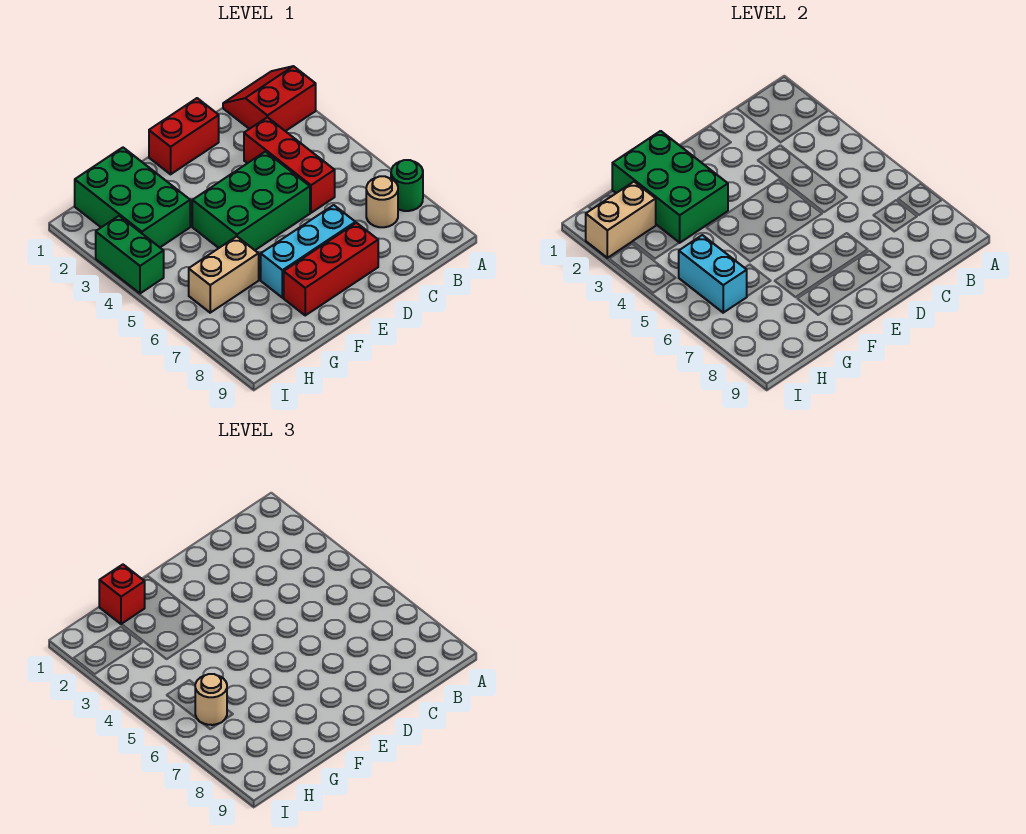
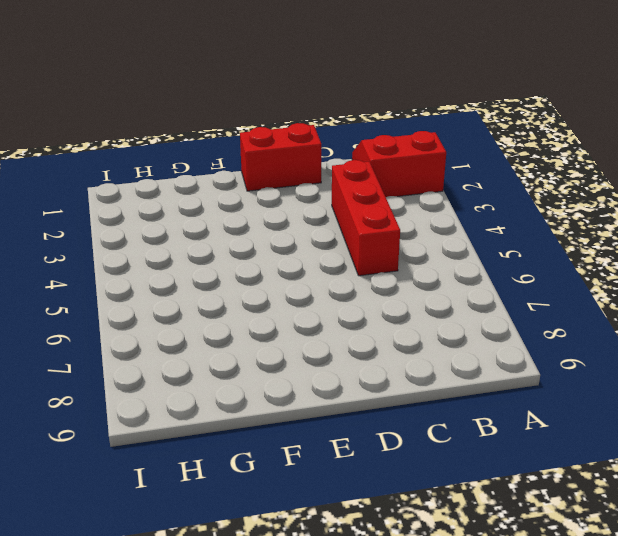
none -> green round brick A7 level 1
none -> tan round brick B7 level 1
none -> green brick D4:F5 level 1

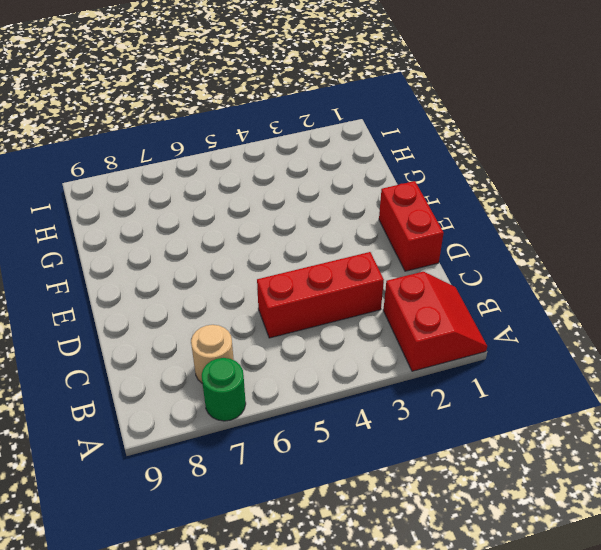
none -> green brick D4:F5 level 1
none -> cyan brick D7:F7 level 1
none -> red brick D8:F8 level 1

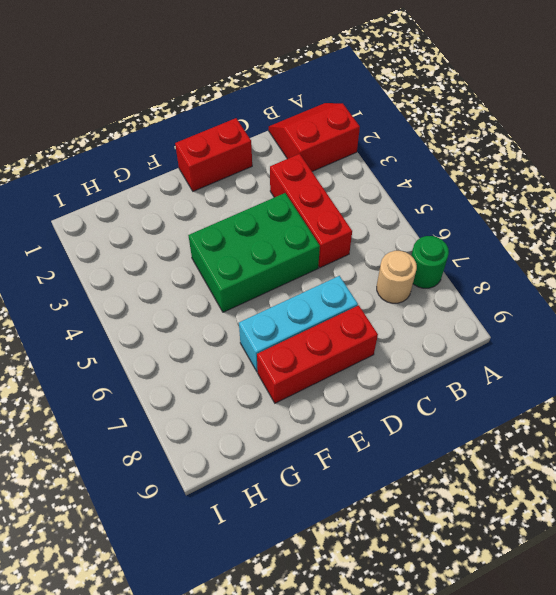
none -> green brick G1:H3 level 1
none -> tan brick G6:H6 level 1
none -> green brick I3:I4 level 1

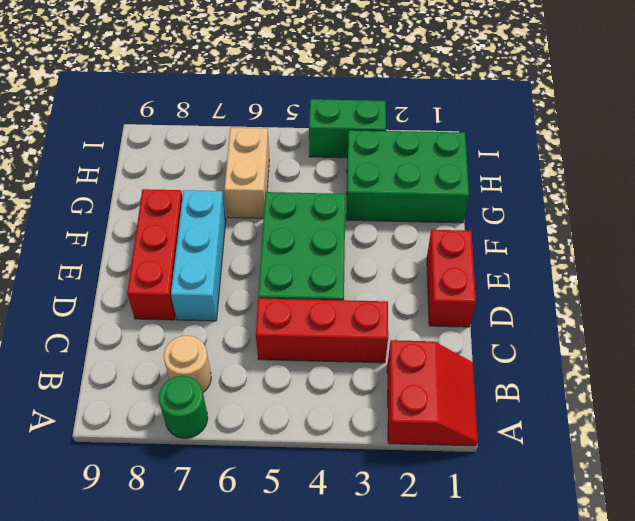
none -> green brick F1:G3 level 2
none -> tan brick H2:I2 level 2
none -> cyan brick H5:H6 level 2

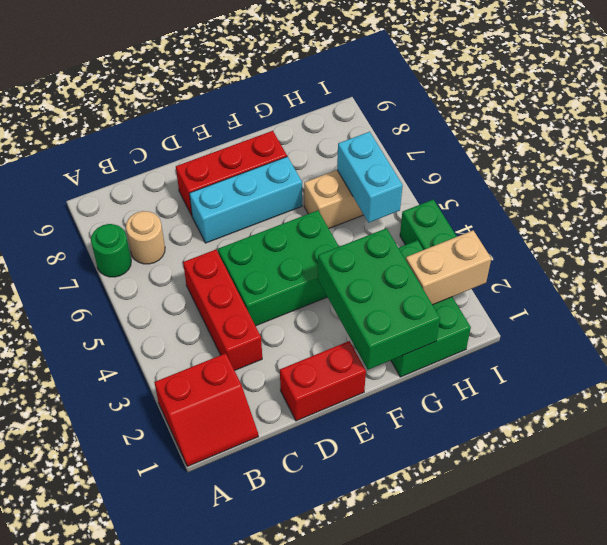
none -> red brick G1 level 3
none -> tan round brick H6 level 3

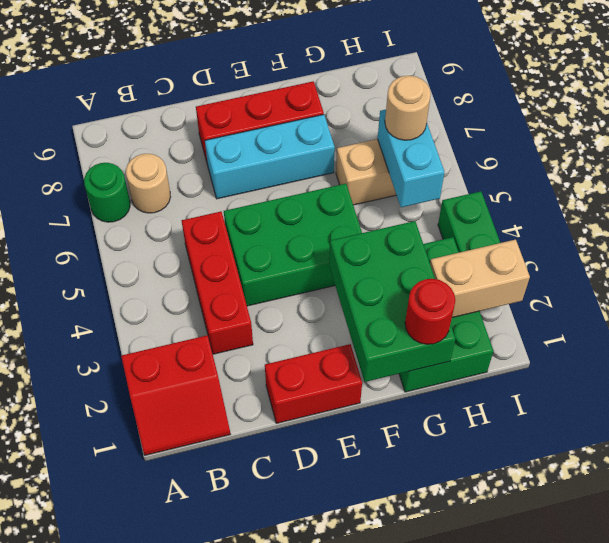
red round brick G1 level 3 -> red brick G1 level 3

